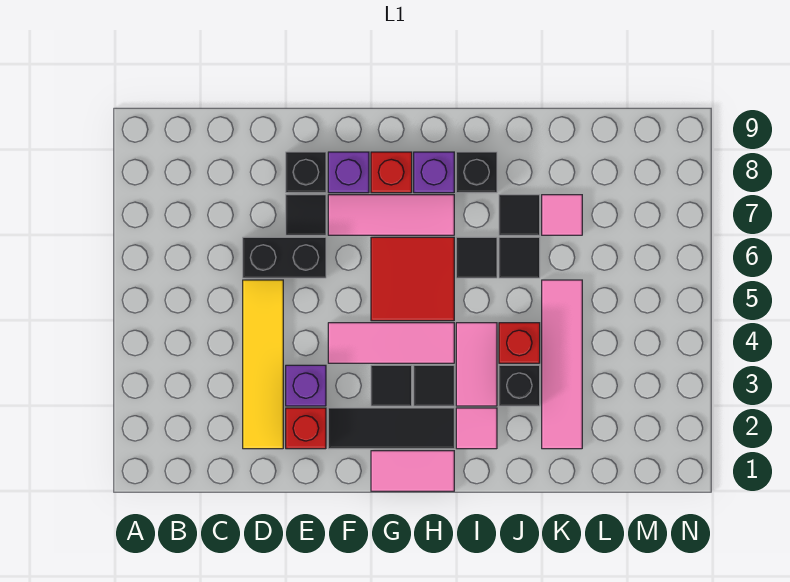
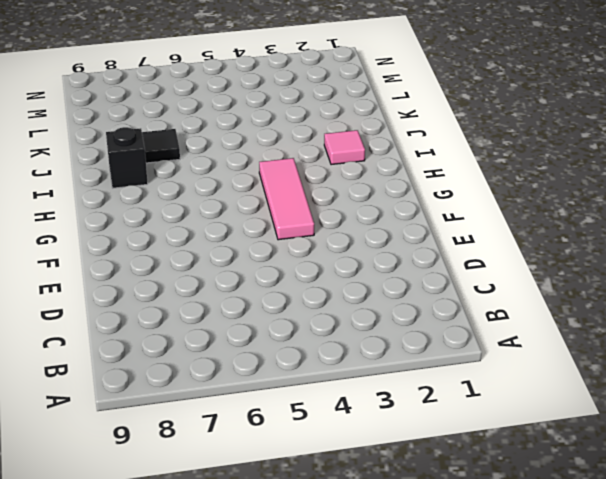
none -> yellow tile D2:D5 level 1
none -> black brick D6:E6 level 1
none -> red brick E2 level 1

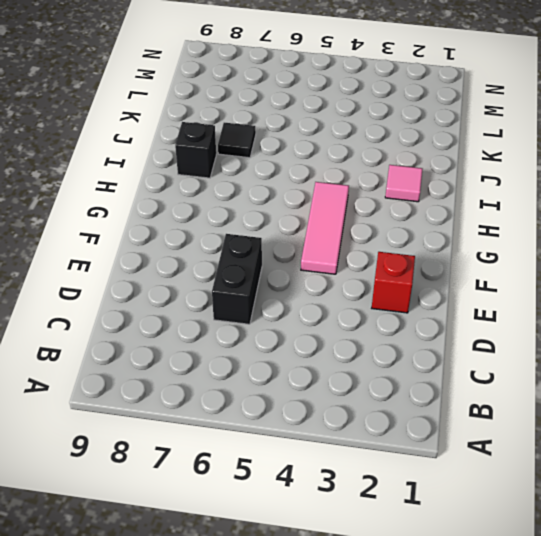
none -> yellow tile D2:D5 level 1
none -> purple brick E3 level 1
none -> black tile E7 level 1

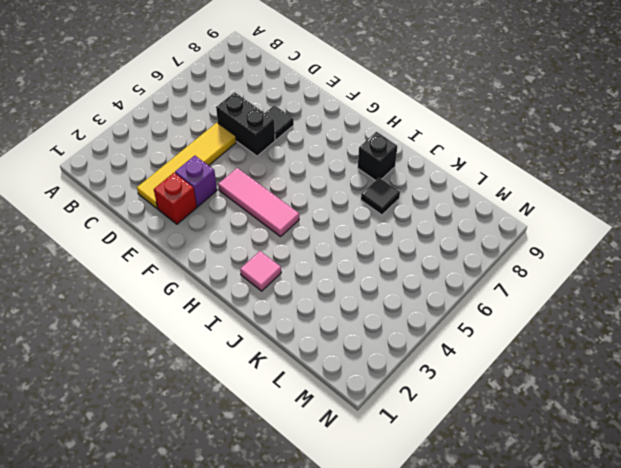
none -> black brick E8 level 1
none -> black tile F2:H2 level 1
none -> pink tile F7:H7 level 1

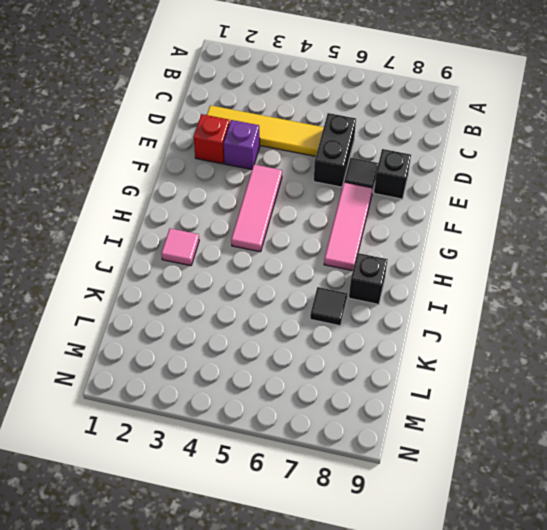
none -> black tile F2:H2 level 1
none -> purple brick F8 level 1
none -> pink tile G1:H1 level 1

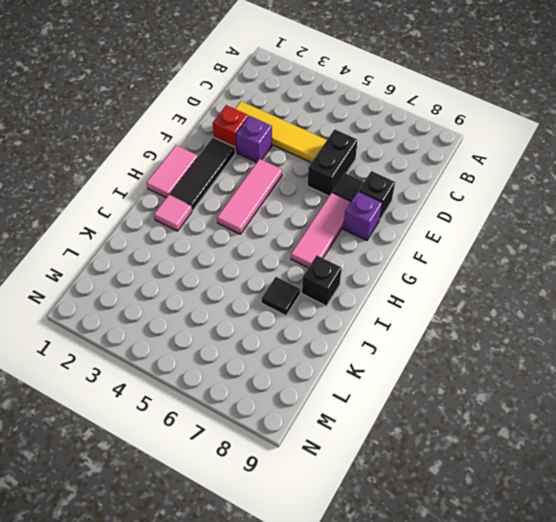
none -> black tile G3 level 1
none -> red tile G5:H6 level 1
none -> red brick G8 level 1

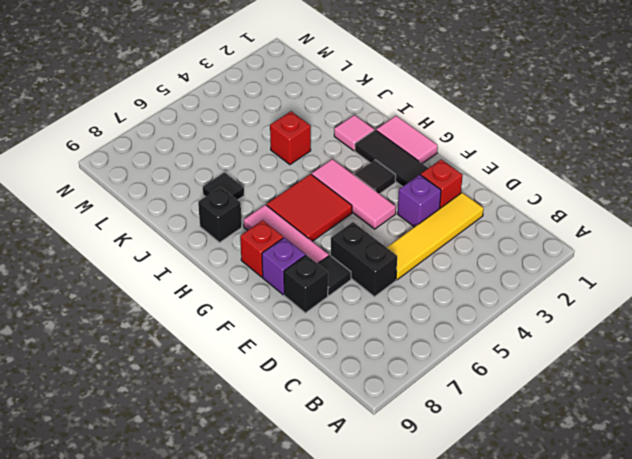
none -> black tile H3 level 1
none -> purple brick H8 level 1
none -> pink tile I3:I4 level 1

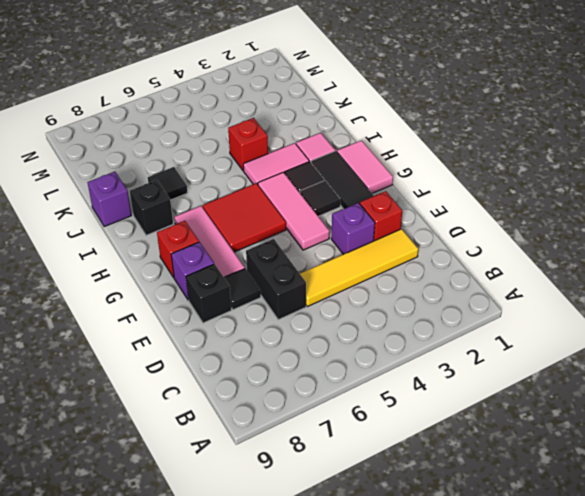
purple brick J9 level 1 -> purple brick H8 level 1
none -> black tile I6 level 1
none -> black brick J3 level 1
none -> black tile J6 level 1

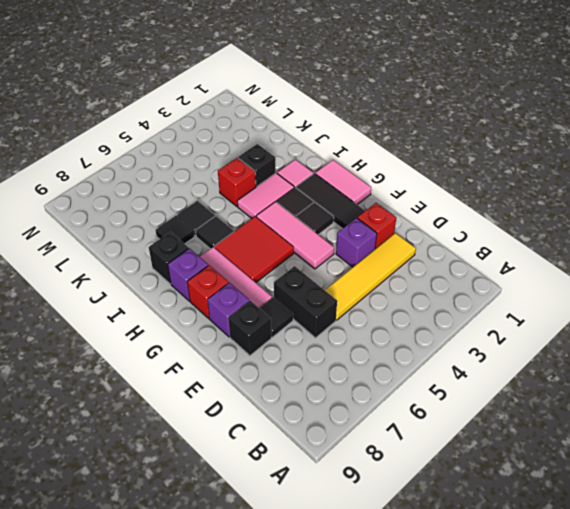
none -> pink tile K2:K5 level 1
none -> pink tile K7 level 1

